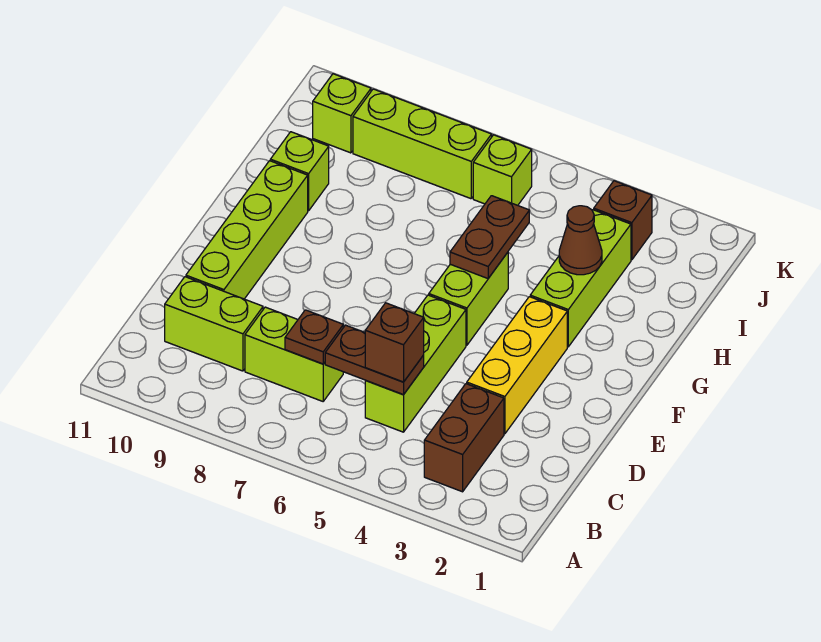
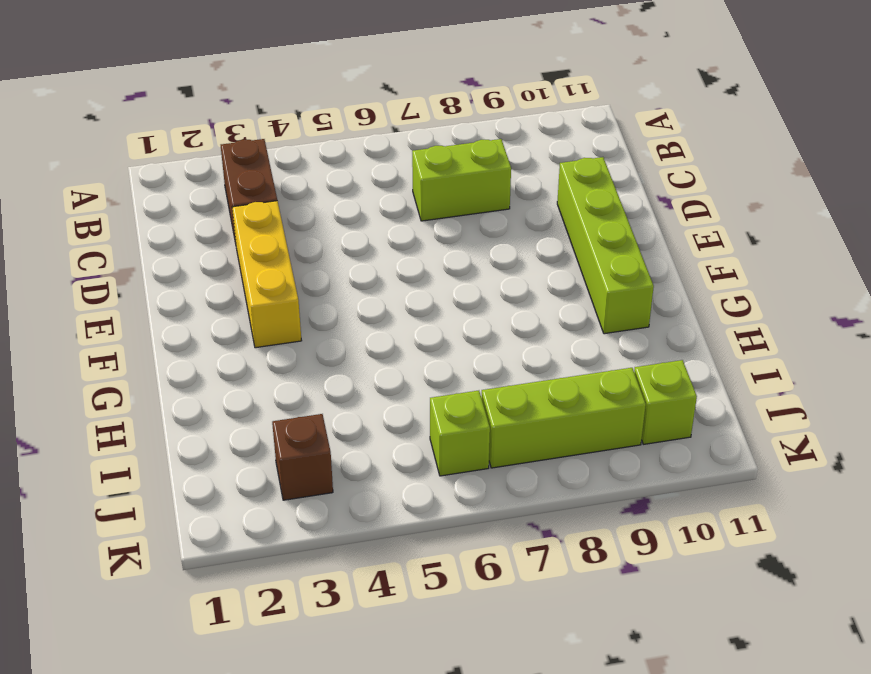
none -> lime brick C5:E5 level 1
none -> lime brick C9:C10 level 1
none -> lime brick F5:G5 level 1

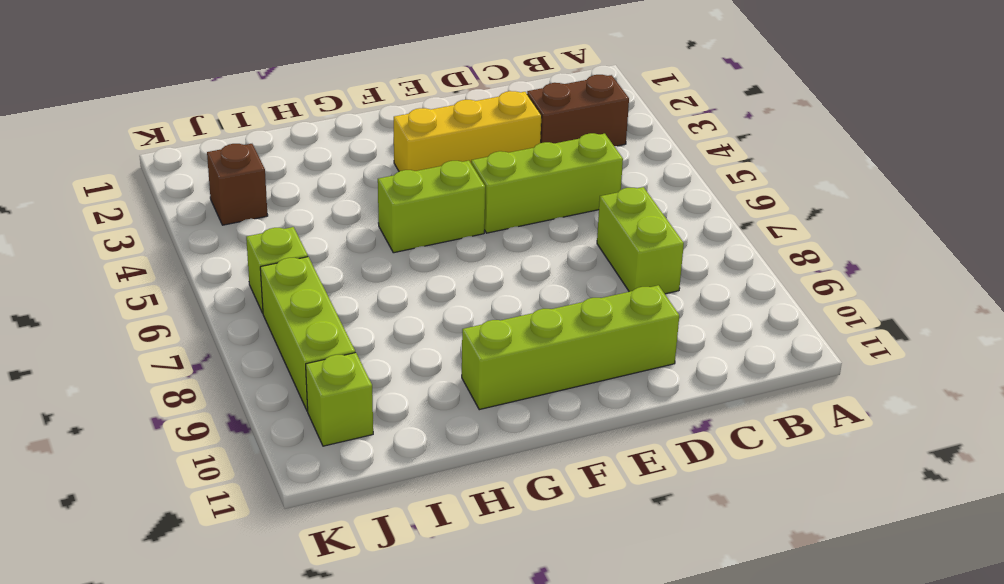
none -> lime brick C9:C10 level 1
none -> lime brick G3:I3 level 1
none -> lime brick H10 level 1

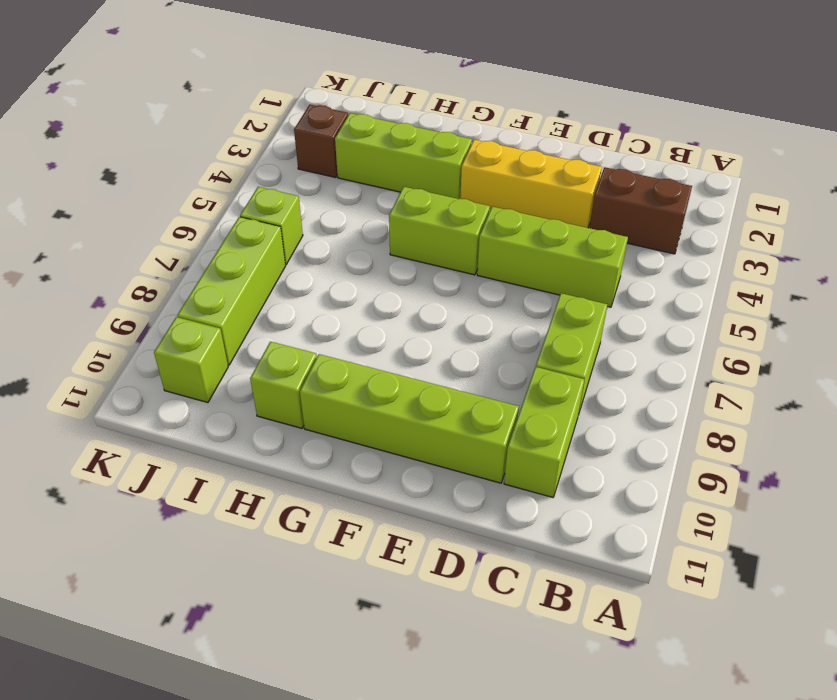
none -> brown plate C5:C6 level 2
none -> brown plate C7 level 2
none -> brown plate G5:H5 level 2

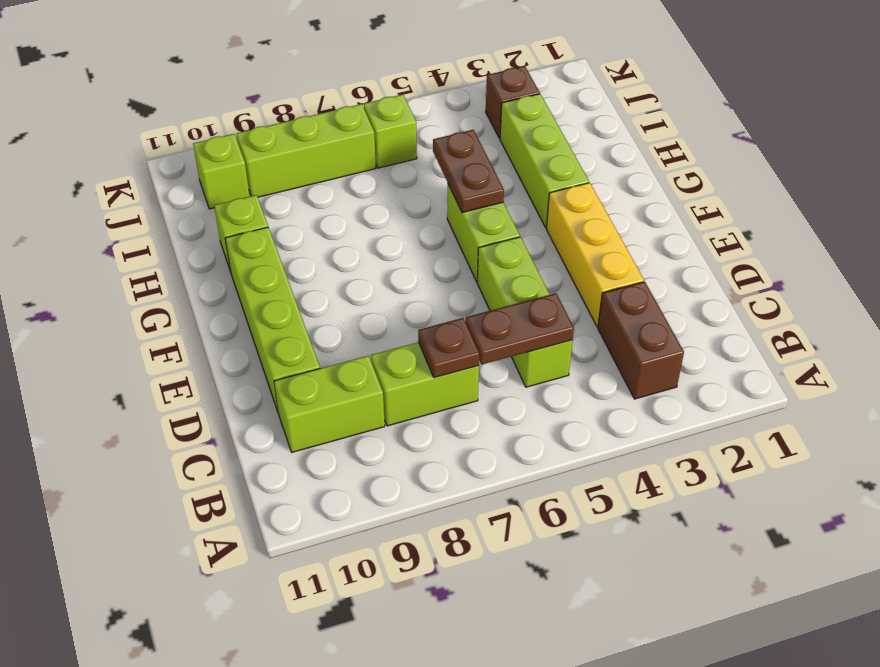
none -> brown cone H3 level 2
none -> brown brick C5 level 3

